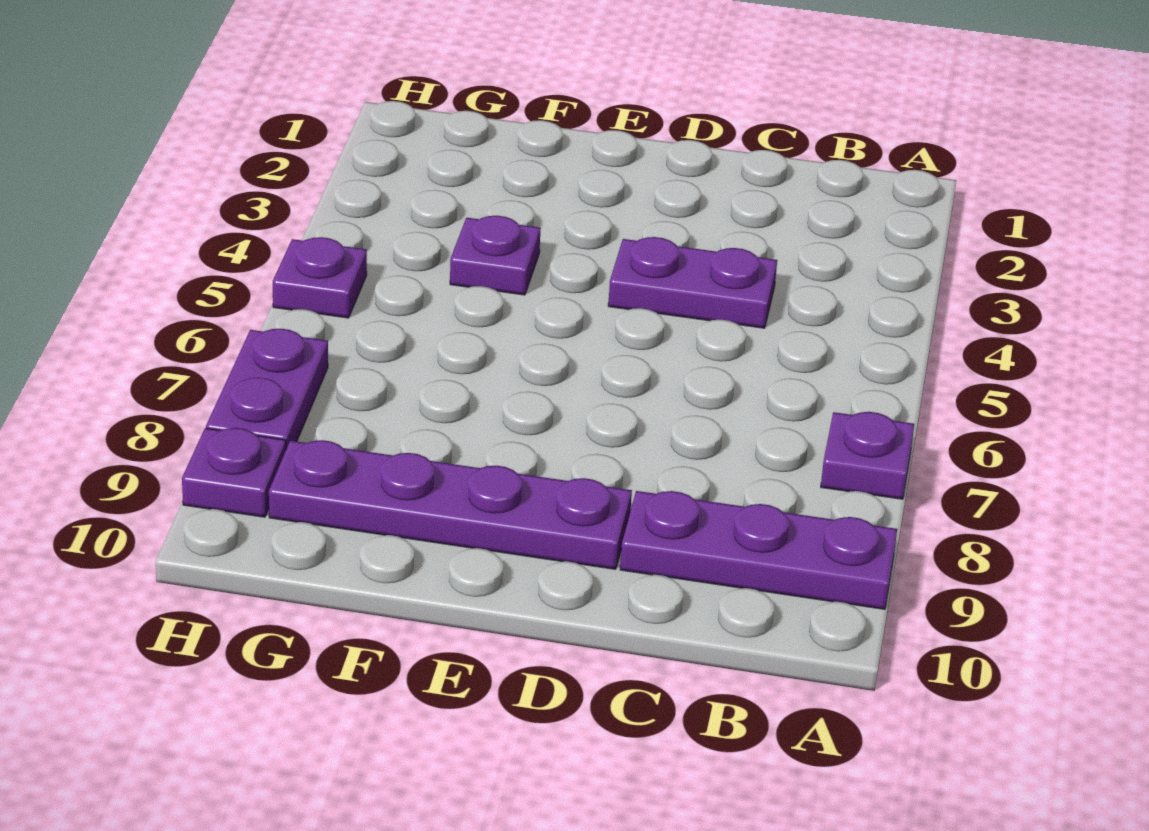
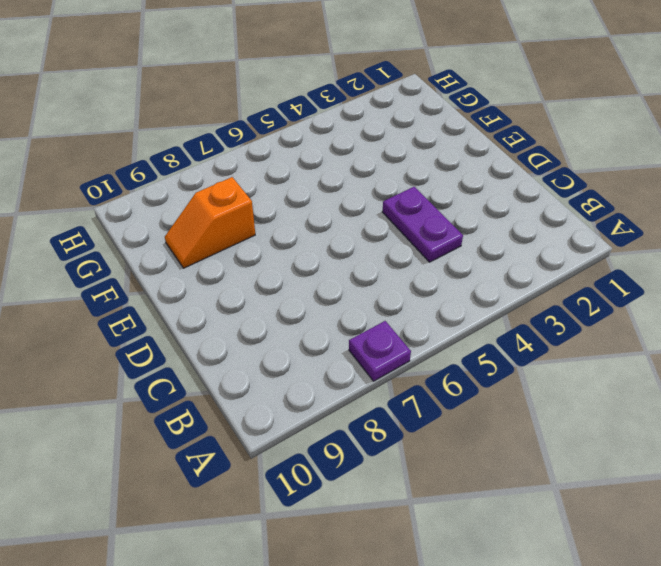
orange slope F8:F9 level 1 top 8 -> purple plate D9:G9 level 1
none -> purple plate A9:C9 level 1
none -> purple plate F4 level 1

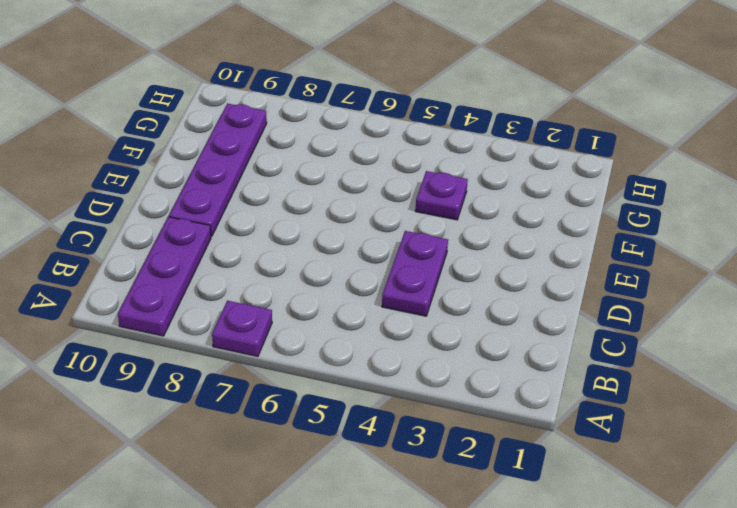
none -> purple plate H5 level 1
none -> purple plate H7:H8 level 1

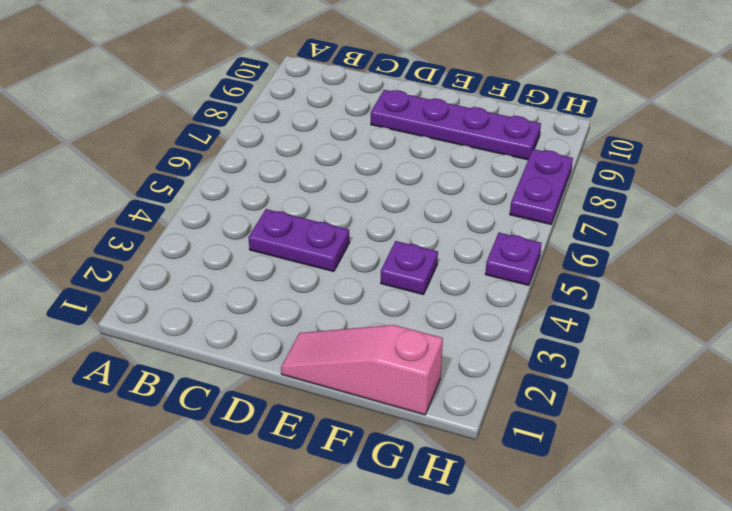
pink slope E1:G1 level 1 top G -> none
none -> purple plate A7 level 1
none -> purple plate A9:C9 level 1

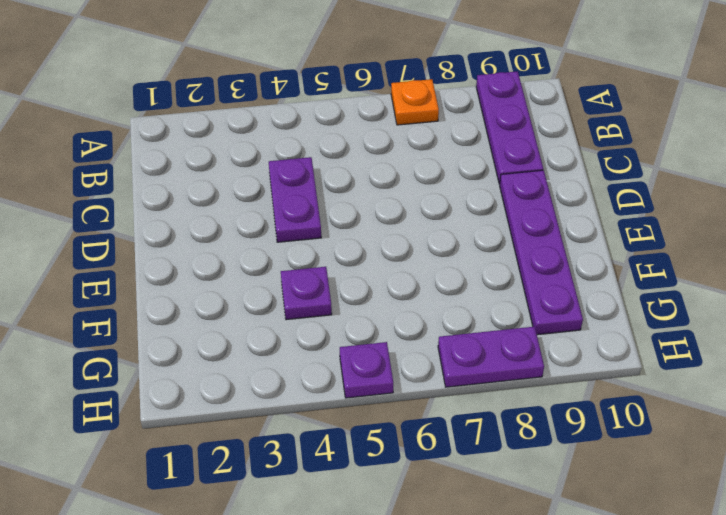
orange plate A7 level 1 -> purple plate A7 level 1
none -> purple plate H9 level 1

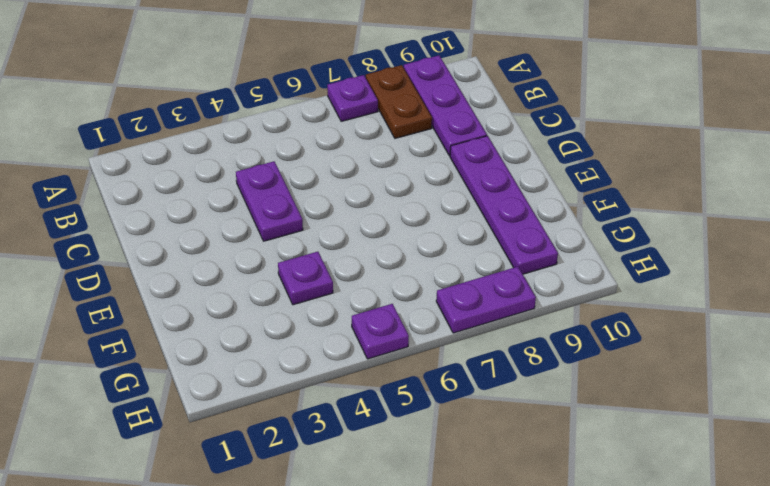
brown plate A8:B8 level 1 -> none
none -> purple plate H9 level 1

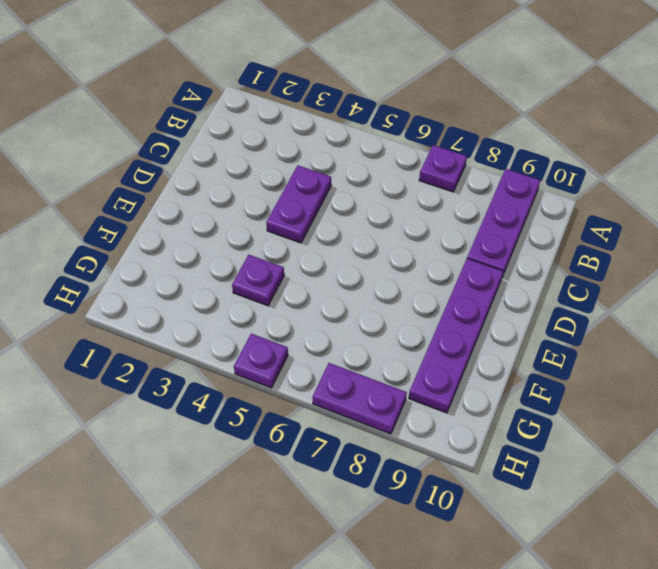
none -> purple plate H9 level 1

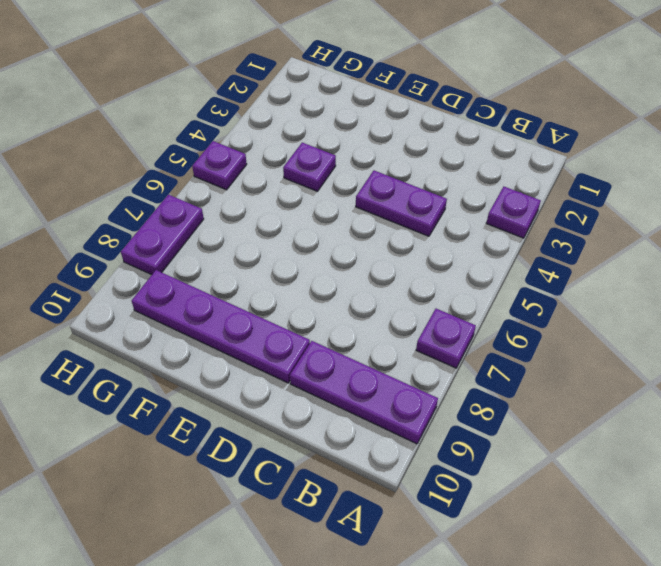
purple plate A3 level 1 -> purple plate H9 level 1

